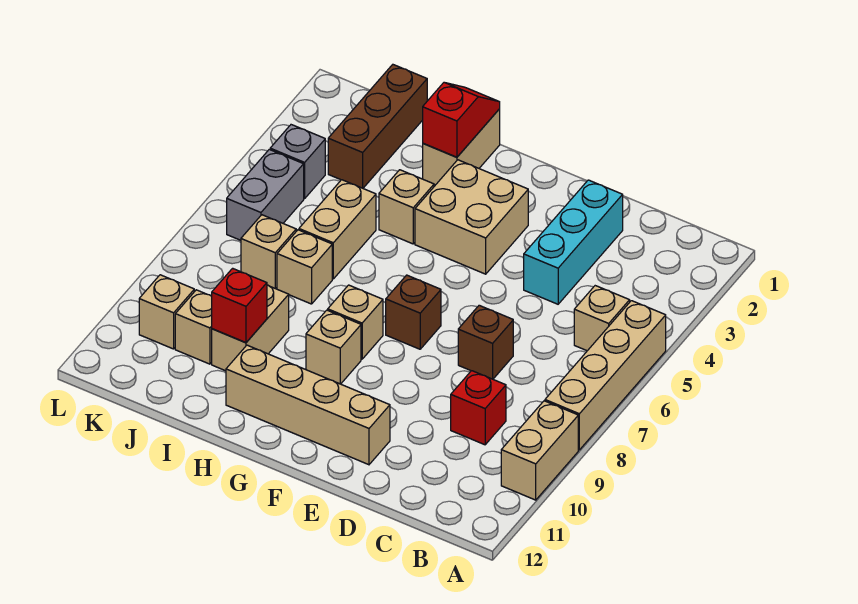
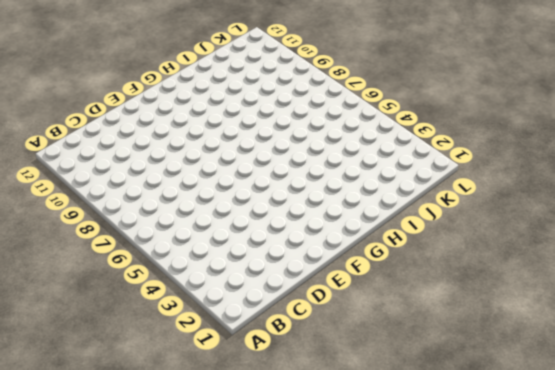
none -> tan brick A5:A8 level 1
none -> tan brick A9:A10 level 1
none -> tan brick B5 level 1

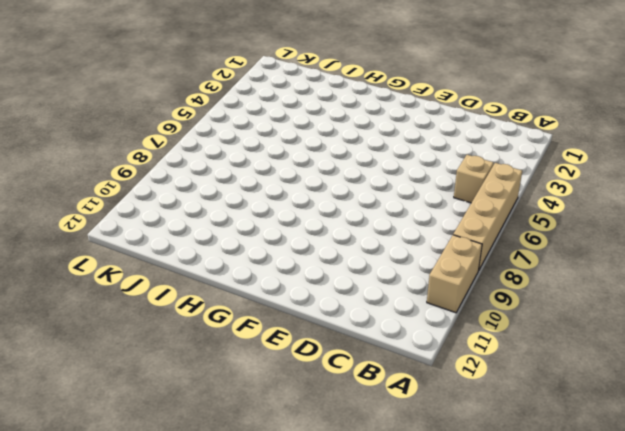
none -> red brick C9 level 1
none -> cyan brick D2:D4 level 1
none -> brown brick D7 level 1

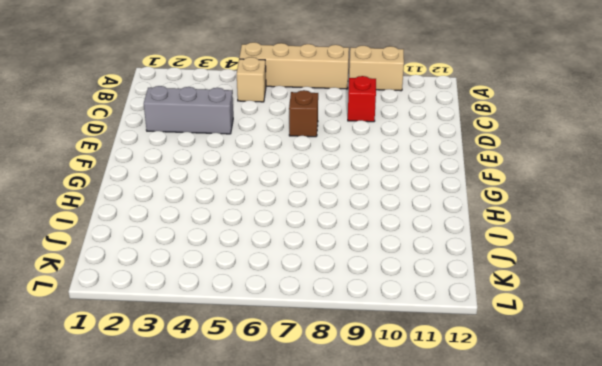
grey brick D2:D4 level 1 -> cyan brick D2:D4 level 1
none -> tan brick E11:H11 level 1
none -> tan brick F3:G4 level 1
none -> brown brick F7 level 1

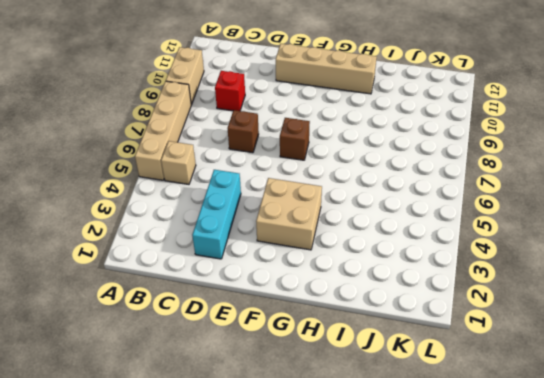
none -> tan brick G8 level 1
none -> tan brick G9 level 1
none -> tan brick H1:H2 level 1

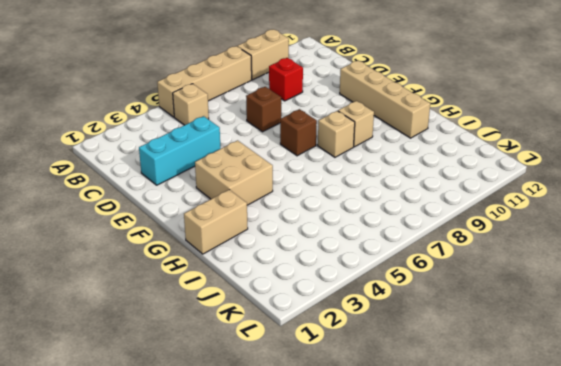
none -> tan brick H4 level 1
none -> tan brick I5:I6 level 1
none -> tan brick I7 level 1

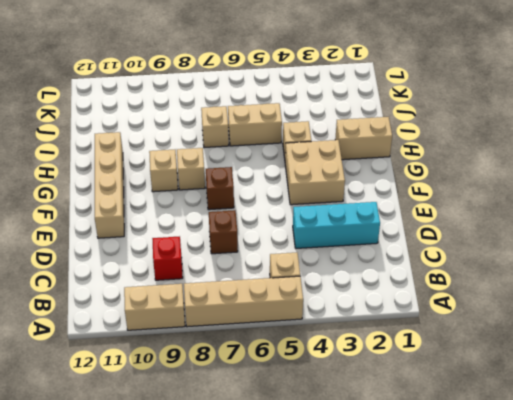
none -> tan brick I9:I10 level 1
none -> brown brick J1:J3 level 1
none -> tan brick J7 level 1

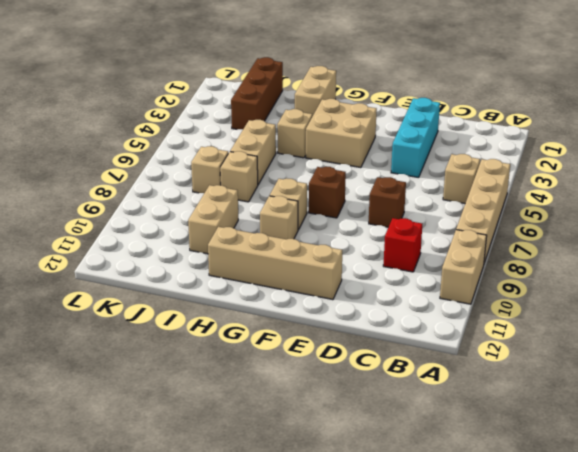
none -> tan brick J10 level 1
none -> grey brick K4 level 1
none -> grey brick K5:K6 level 1

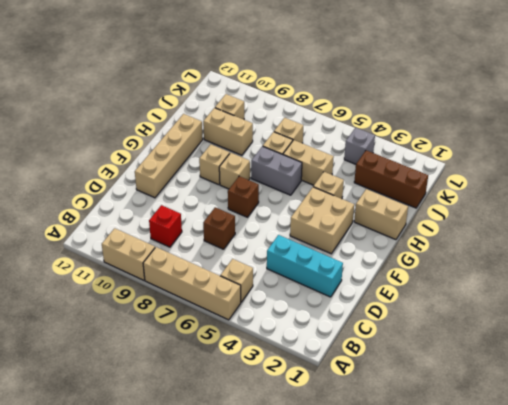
grey brick H6:H7 level 1 -> grey brick K5:K6 level 1
none -> tan brick K10 level 1
none -> red slope H1:H2 level 2 top 2
none -> red brick I10 level 2

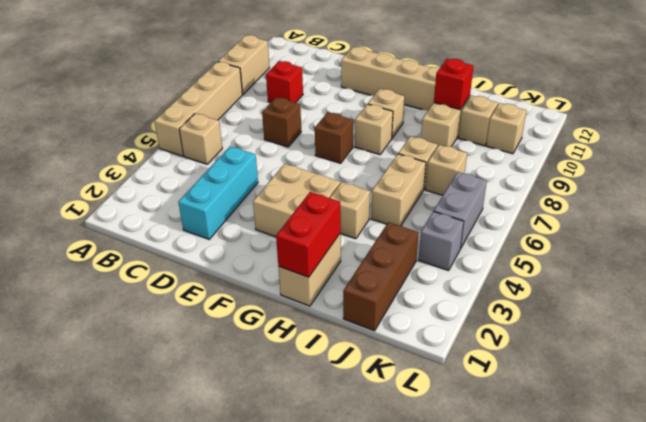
red brick H1:H2 level 2 -> red slope H1:H2 level 2 top 2

